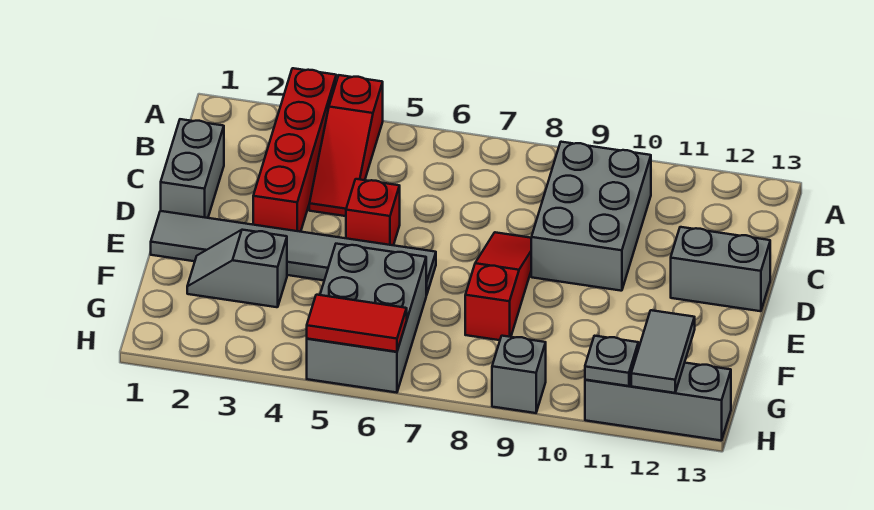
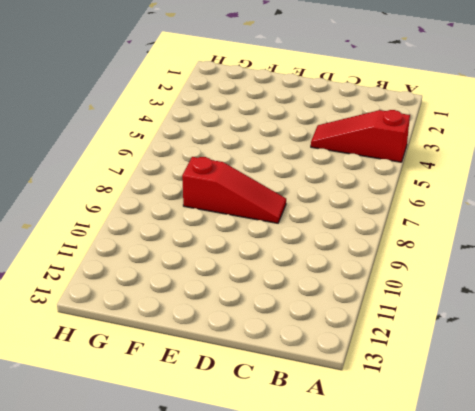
none -> red brick A3:D3 level 1
none -> grey brick B9:D10 level 1
none -> grey brick C1:D1 level 1

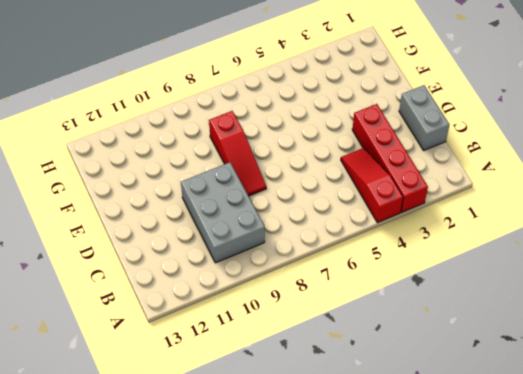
none -> red brick D5 level 1
none -> grey brick D12:D13 level 1
none -> grey tile E1:E6 level 1

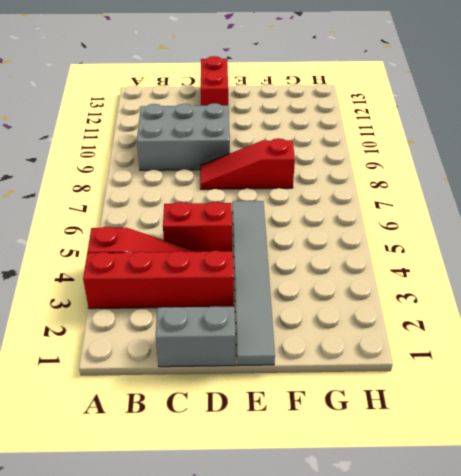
red brick C5:D5 level 1 -> red brick D5 level 1
red brick D12:D13 level 1 -> grey brick D12:D13 level 1
none -> grey slope F2:F3 level 1 top 3
none -> grey brick F5:H6 level 1
none -> grey brick H9 level 1

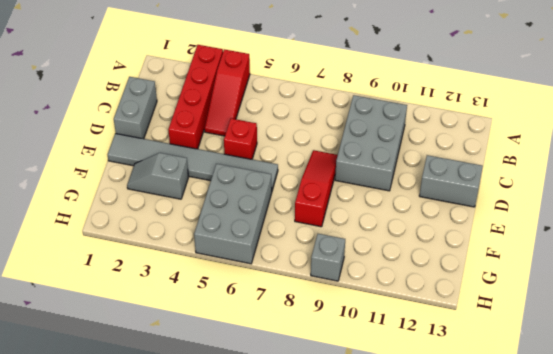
none -> grey brick H11:H13 level 1
none -> grey tile G12:H12 level 2
none -> red tile H5:H6 level 2

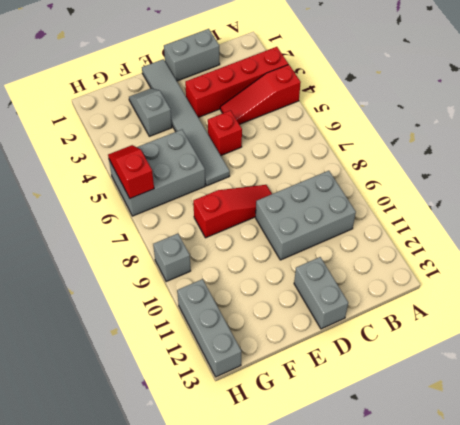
red slope H5:H6 level 2 top 6 -> red tile H5:H6 level 2
none -> grey tile G12:H12 level 2
none -> grey plate H11 level 2

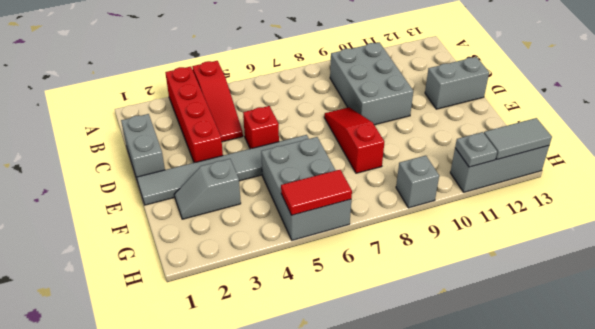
grey tile H12:H13 level 2 -> grey tile G12:H12 level 2

